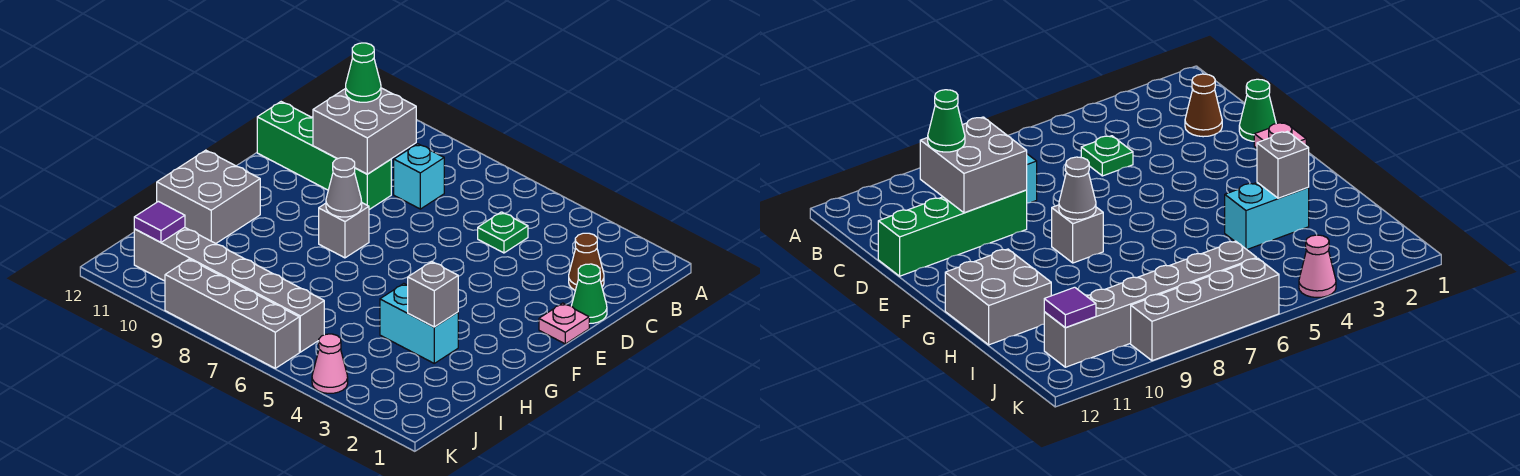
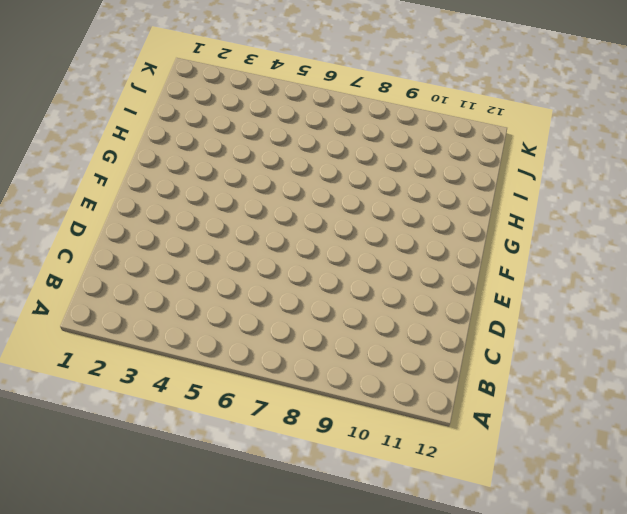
none -> brown cone C2 level 1
none -> green plate C5 level 1
none -> cyan brick C8 level 1

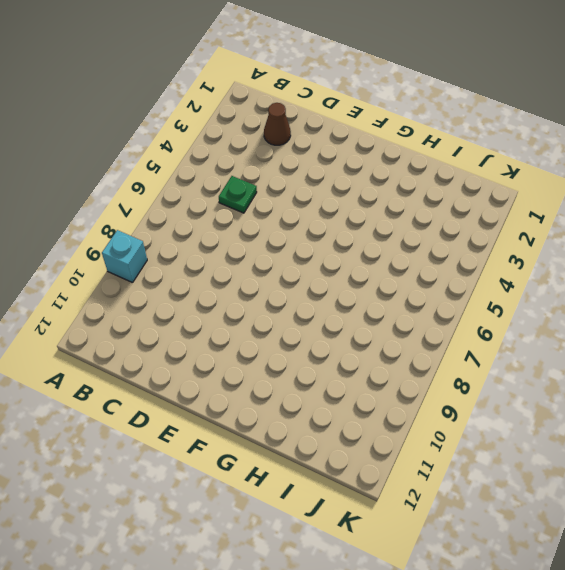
cyan brick A9 level 1 -> cyan brick C8 level 1
none -> green cone D1 level 1
none -> green brick D9:D12 level 1
none -> pink plate E1 level 1

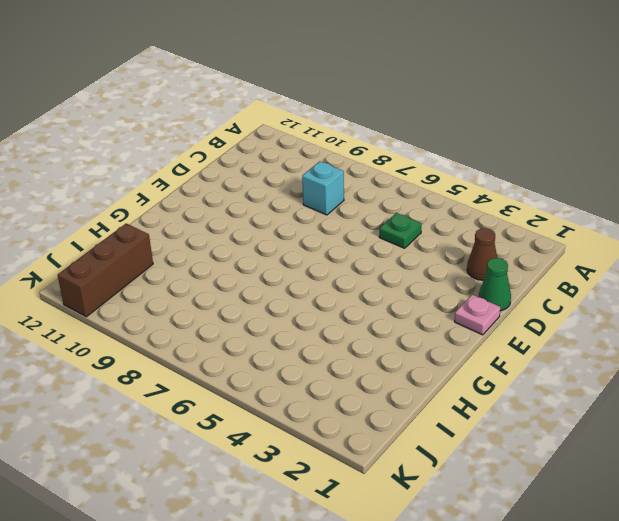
brown brick I11:K11 level 1 -> grey brick J6:J11 level 1
none -> green brick D9:D12 level 1
none -> grey brick F8 level 1
none -> grey brick G11:H12 level 1

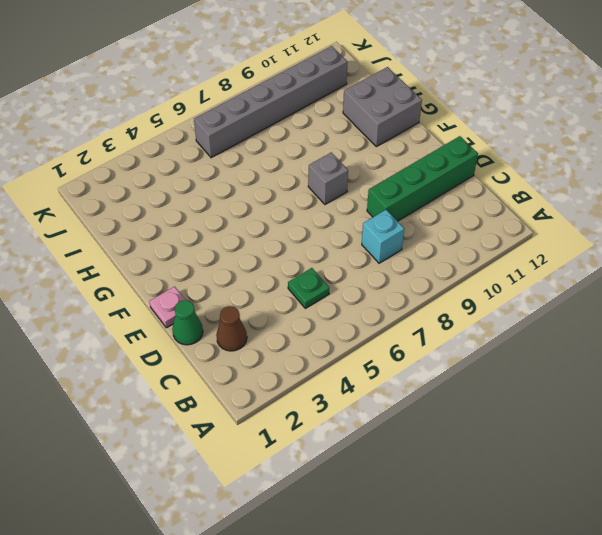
none -> cyan brick H3:H4 level 1
none -> pink cone K4 level 1
none -> grey brick K6:K9 level 1

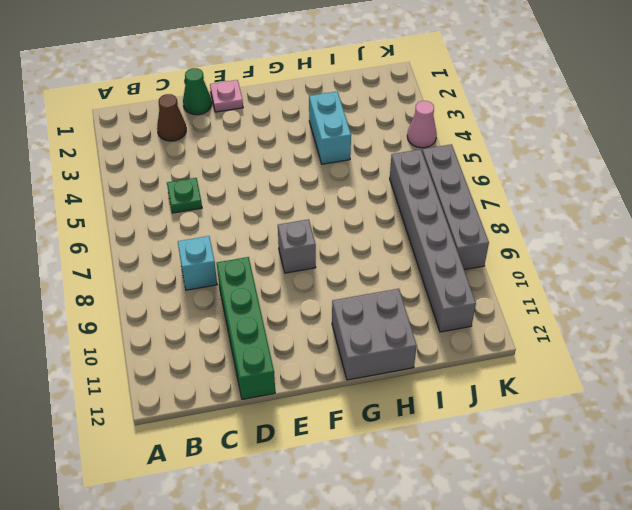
none -> grey brick C9:D10 level 2
none -> grey cone F8 level 2
none -> grey brick H3 level 2

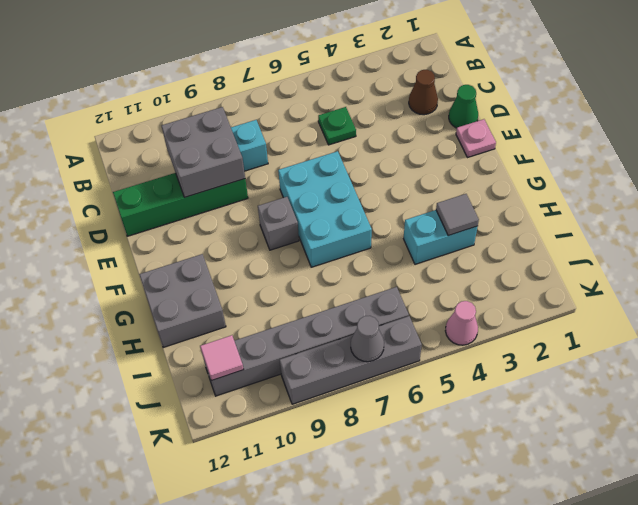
cyan brick E6:G7 level 1 -> none
grey tile H3 level 2 -> grey brick H3 level 2
pink tile J11 level 2 -> purple tile J11 level 2
grey cone K7 level 2 -> grey cone F8 level 2
none -> green cone C10 level 3

